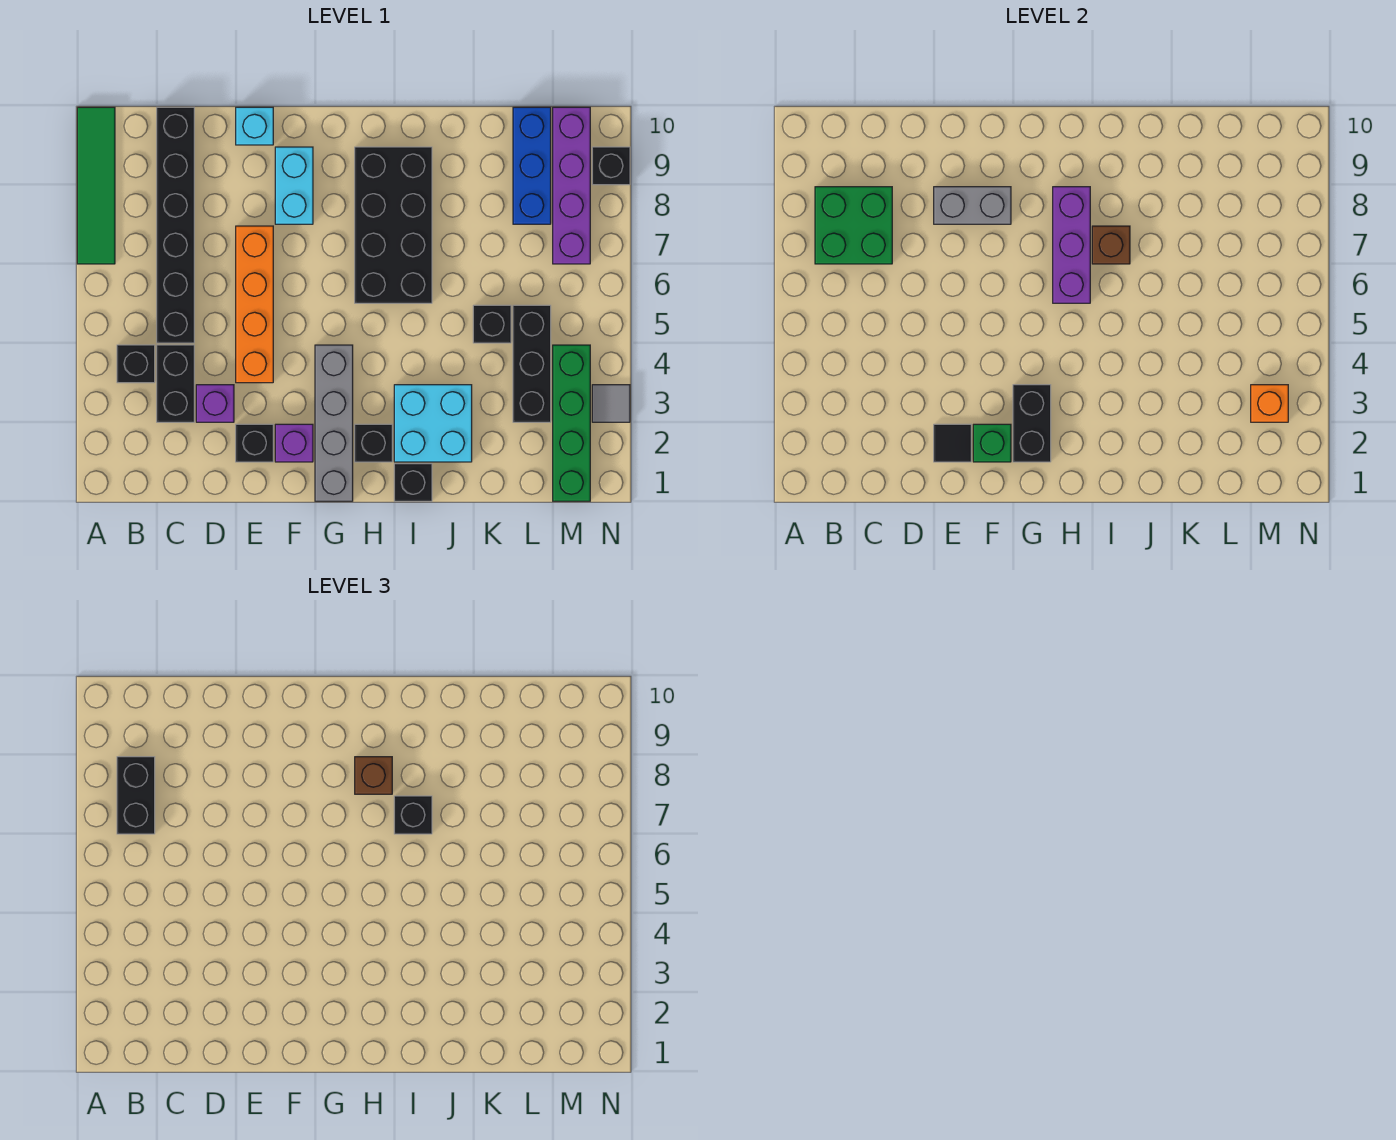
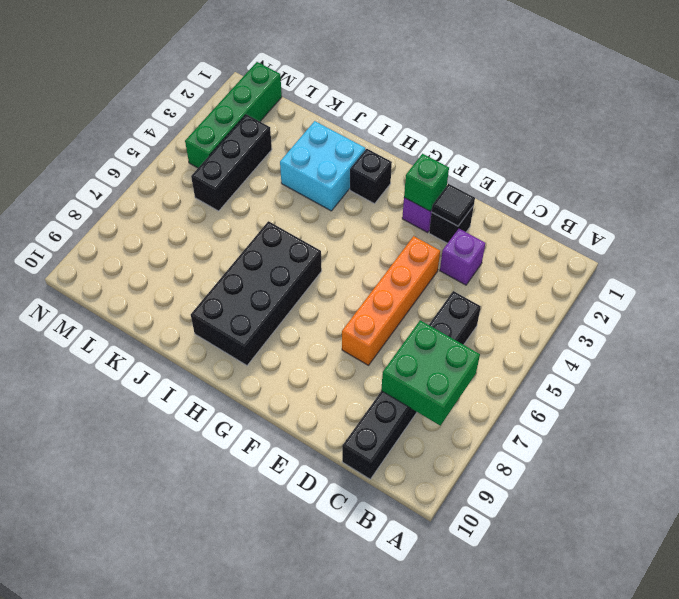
none -> green tile A7:A10 level 1
none -> black brick B4 level 1
none -> black brick C3:C4 level 1
none -> cyan brick E10 level 1

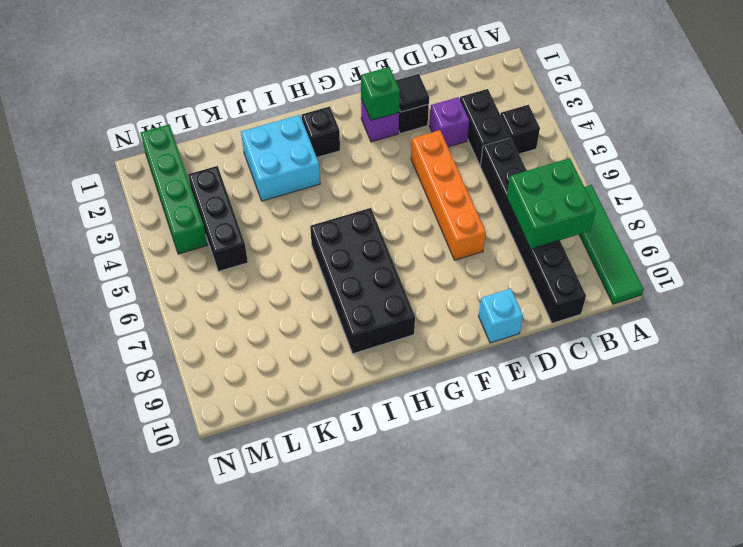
none -> cyan brick F8:F9 level 1
none -> grey brick G1:G4 level 1
none -> black brick I1 level 1
none -> black brick K5 level 1

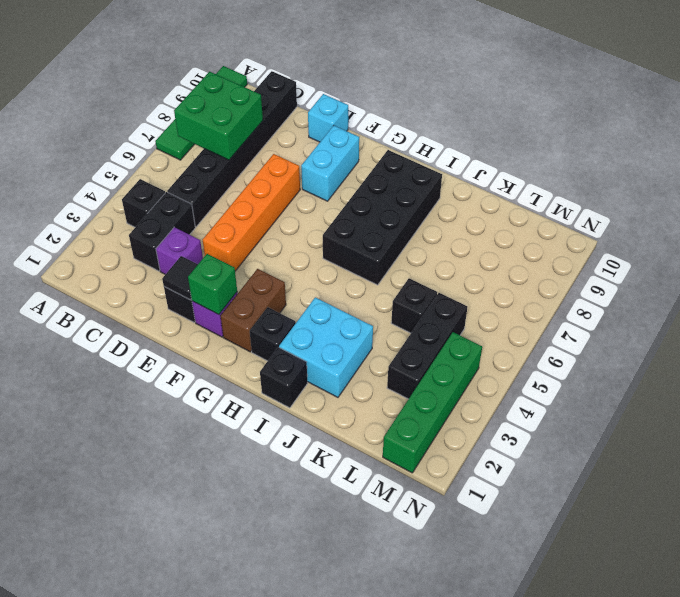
brown brick G2:G3 level 1 -> grey brick G1:G4 level 1
none -> blue brick L8:L10 level 1
none -> purple brick M7:M10 level 1
none -> grey tile N3 level 1
none -> black brick N9 level 1

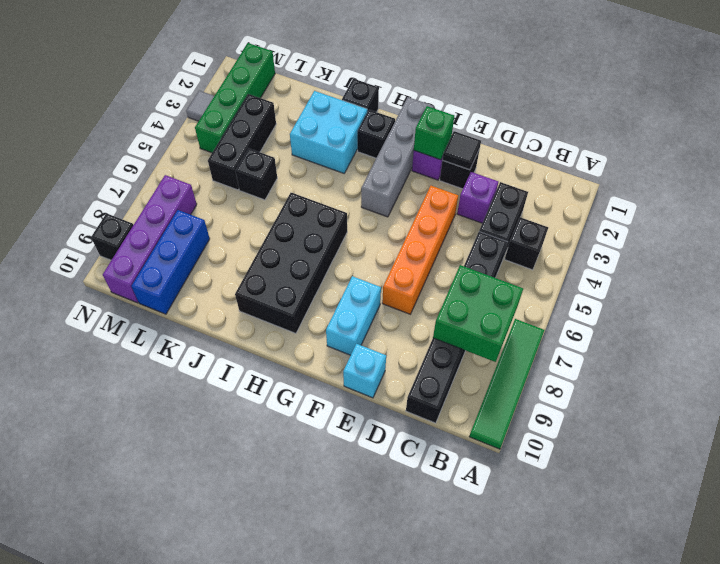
none -> grey brick E8:F8 level 2
none -> black brick G2:G3 level 2
none -> purple brick H6:H8 level 2
none -> brown brick I7 level 2

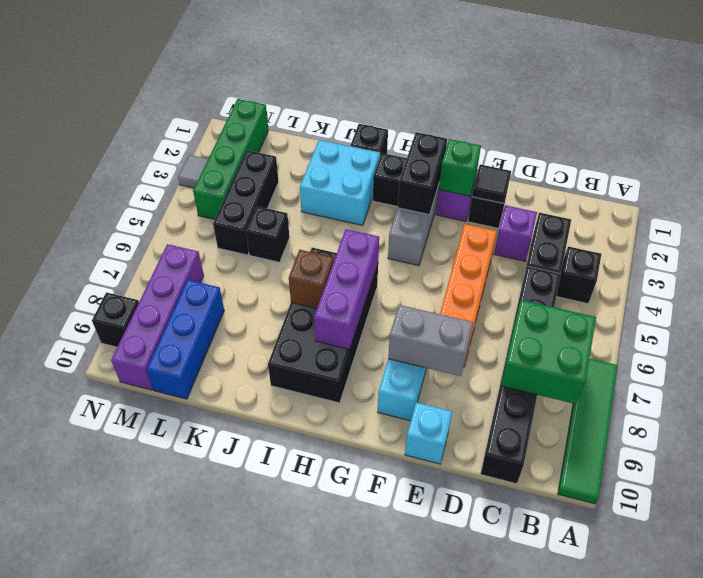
none -> orange brick M3 level 2
none -> black brick B7:B8 level 3
none -> brown brick H8 level 3
none -> black brick I7 level 3

